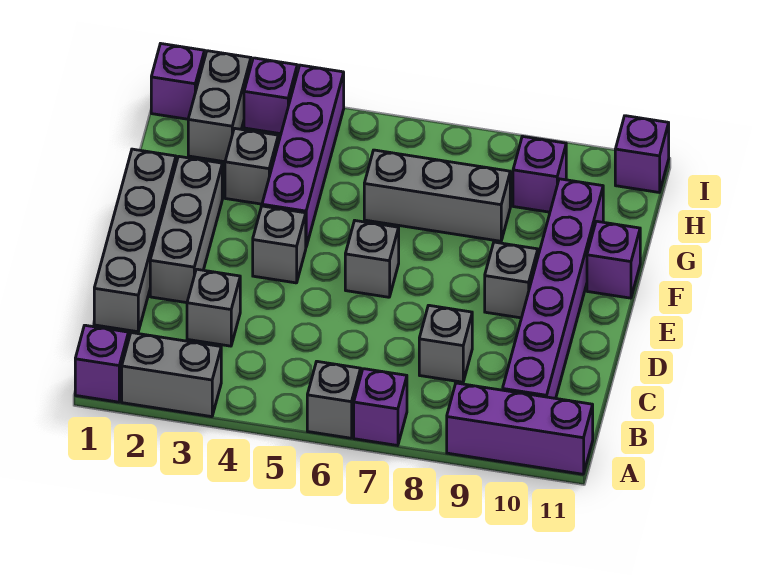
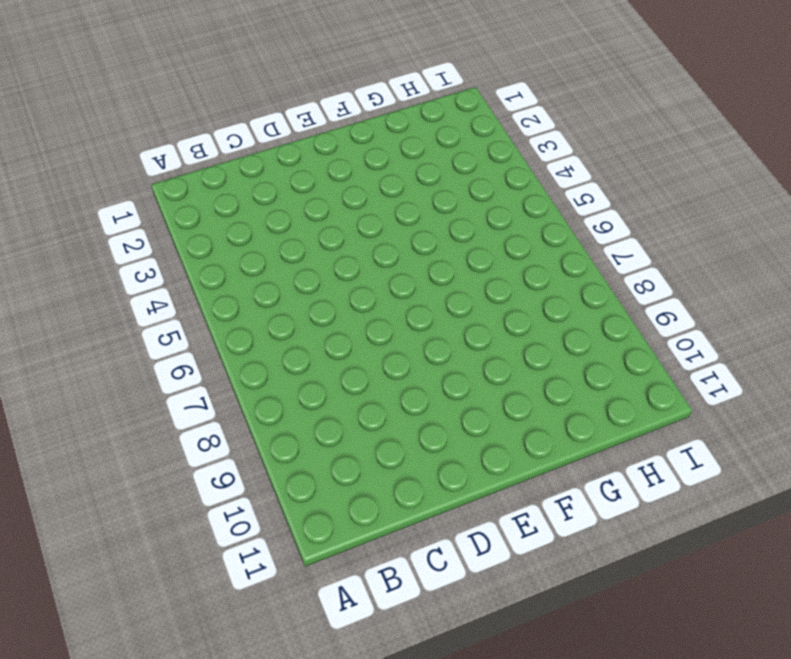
none -> purple brick A1 level 1
none -> grey brick A2:A3 level 1
none -> grey brick A6 level 1

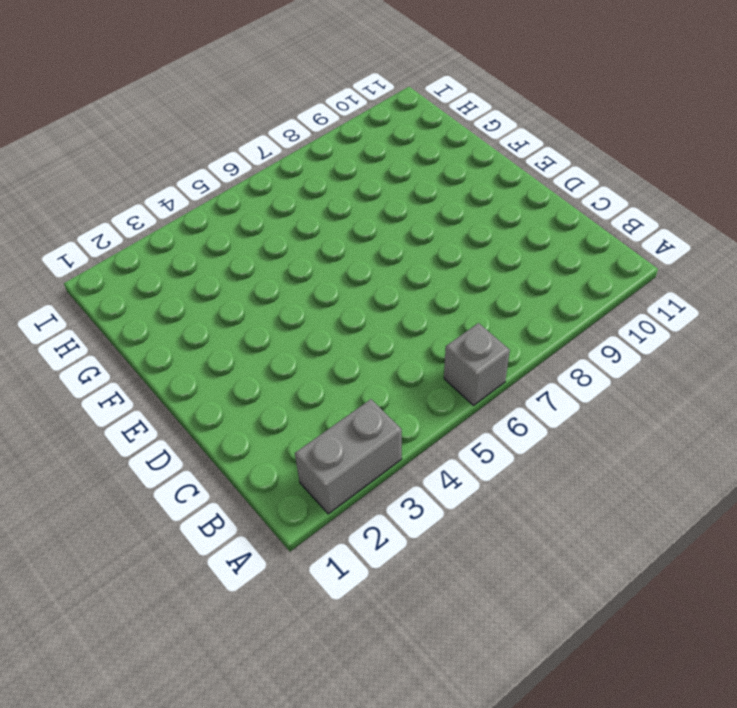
none -> purple brick A1 level 1
none -> purple brick A7 level 1
none -> purple brick A9:A11 level 1

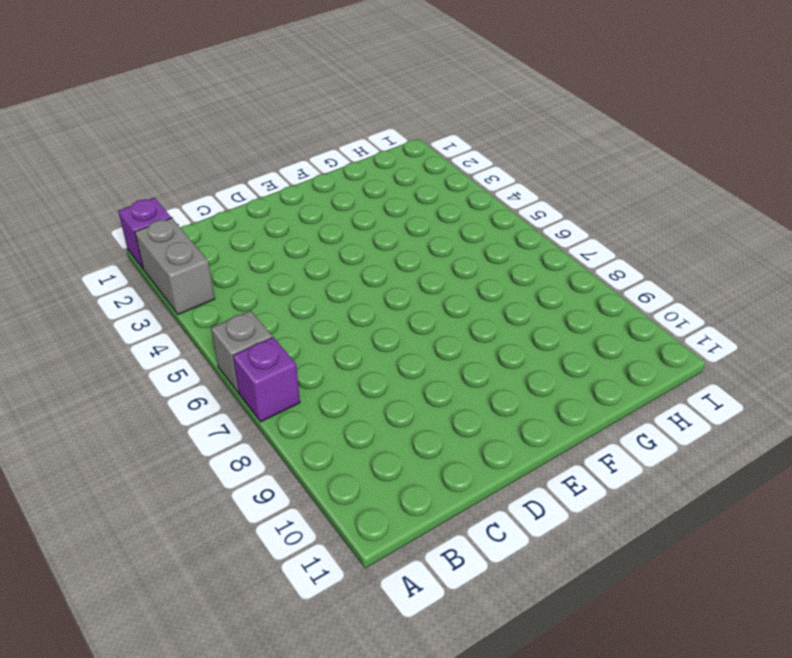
none -> purple brick A9:A11 level 1
none -> purple brick B10:G10 level 1
none -> grey brick C1:F1 level 1

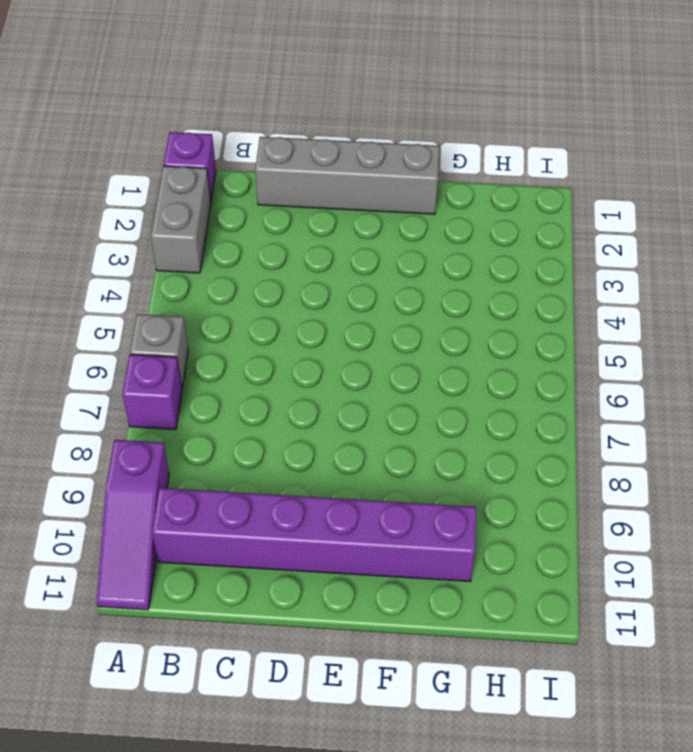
purple slope A9:A11 level 1 top 9 -> purple brick A9:A11 level 1
none -> grey brick C3 level 1
none -> grey brick C8 level 1
none -> grey brick D2:F2 level 1

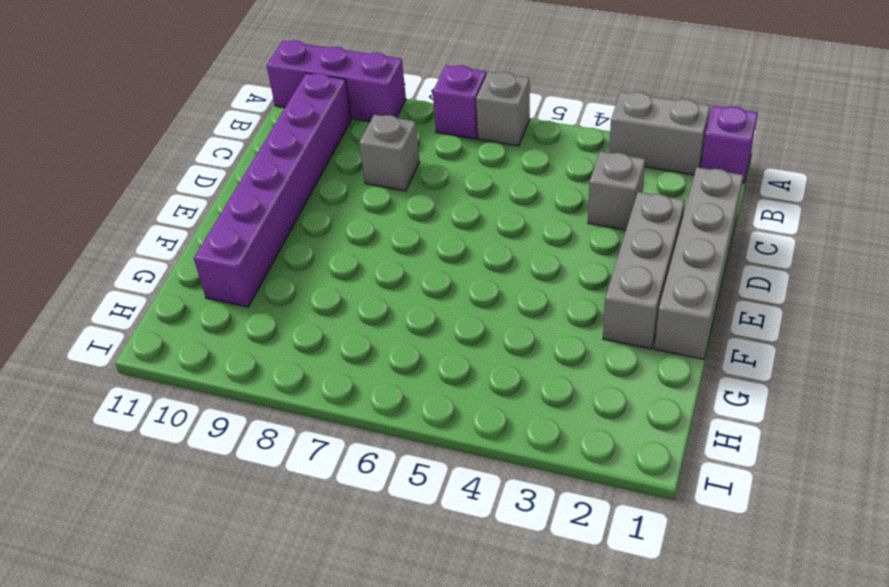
none -> grey brick E4 level 1
none -> grey brick E6 level 1
none -> grey brick E9 level 1

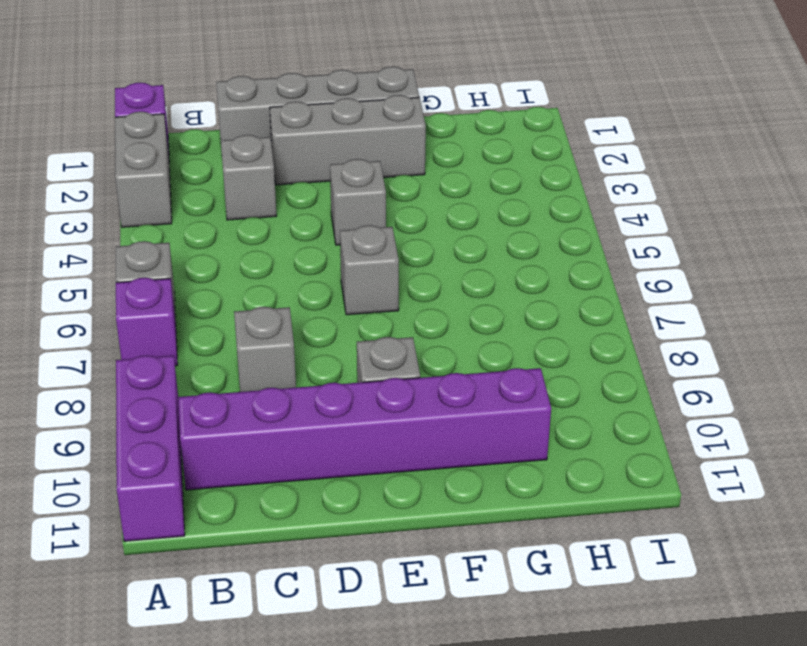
none -> purple brick F4:I4 level 1
none -> purple brick F11 level 1
none -> grey brick G3 level 1

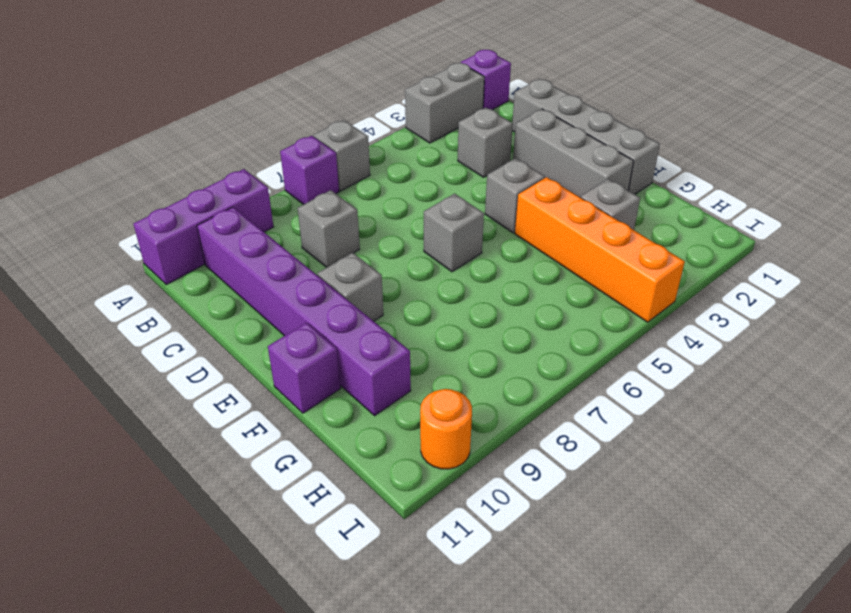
orange brick F4:I4 level 1 -> purple brick F4:I4 level 1
orange round brick I10 level 1 -> none
none -> grey brick G6:G8 level 1
none -> grey brick H2:I2 level 1
none -> purple brick H9 level 1

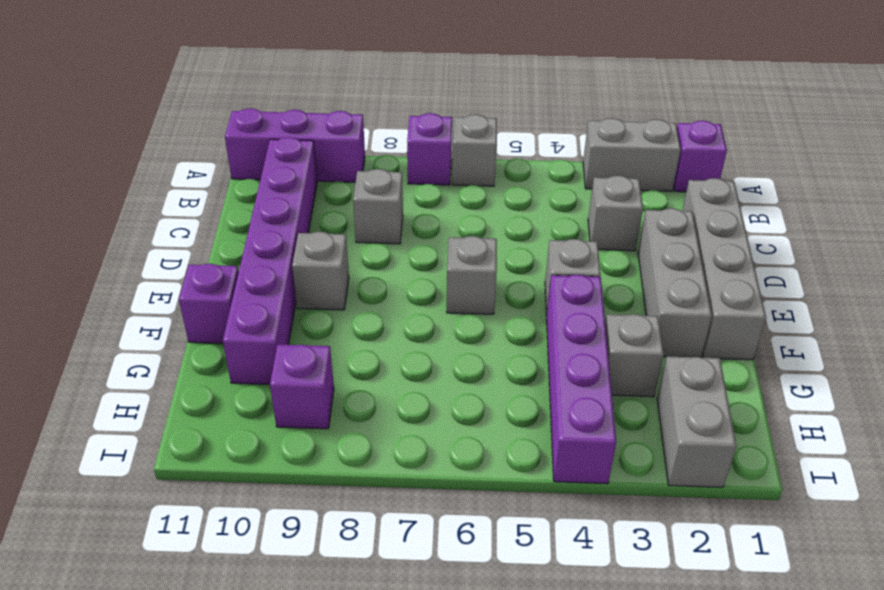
none -> grey brick G6:G8 level 1
none -> purple brick I1 level 1
none -> purple brick I3 level 1

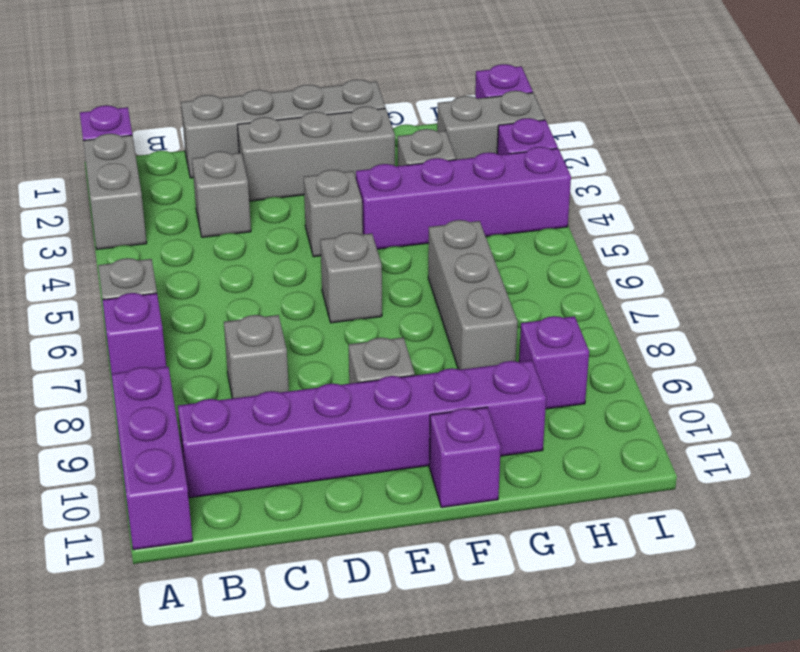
none -> purple brick I11 level 1

